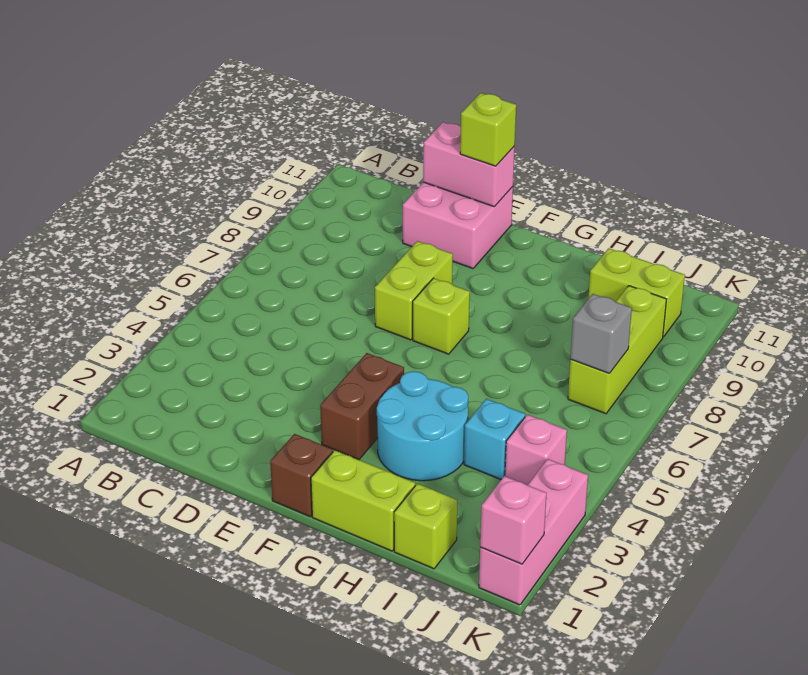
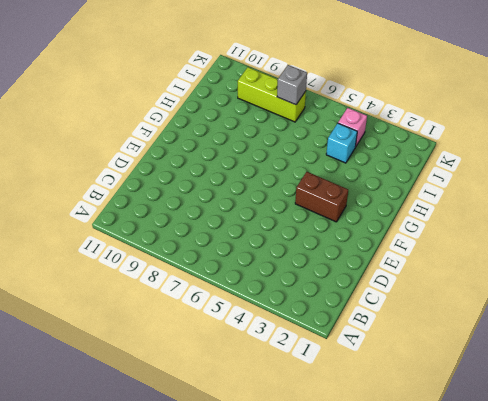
none -> pink brick D10:E11 level 1
none -> lime brick E7:E8 level 1
none -> brown brick F1 level 1

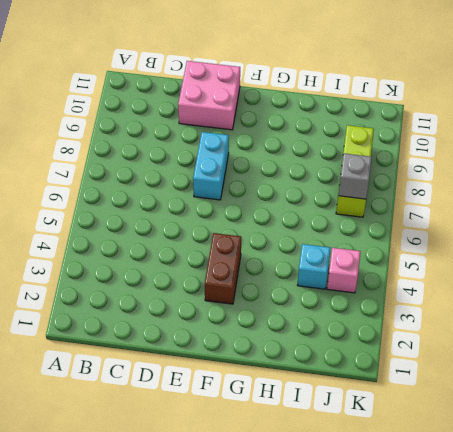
cyan brick E7:E8 level 1 -> lime brick E7:E8 level 1
none -> brown brick F1 level 1
none -> lime brick F7 level 1
none -> lime brick G1:H1 level 1

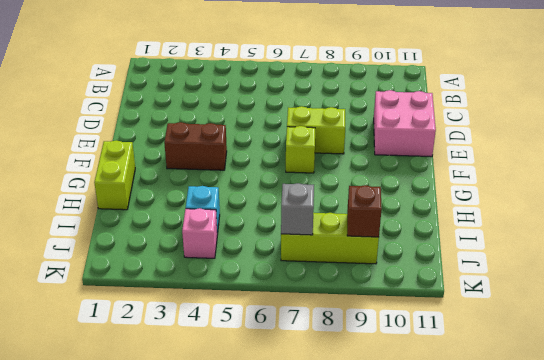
brown brick J9 level 2 -> brown brick F1 level 1
none -> cyan round brick G3:H4 level 1
none -> lime brick I1 level 1
none -> lime brick I10:J10 level 1

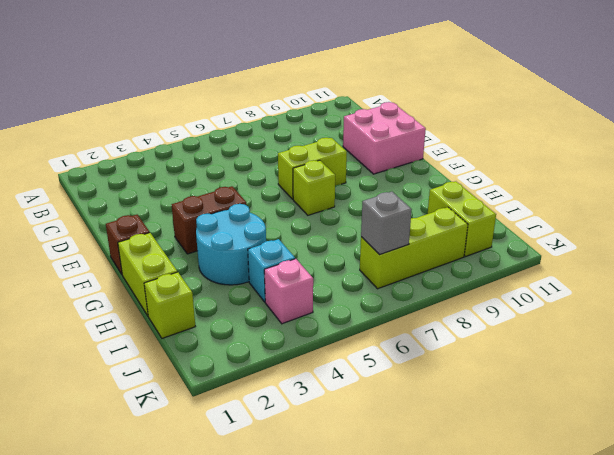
none -> pink brick K1:K3 level 1
none -> pink brick D11:E11 level 2
none -> pink brick K1 level 2

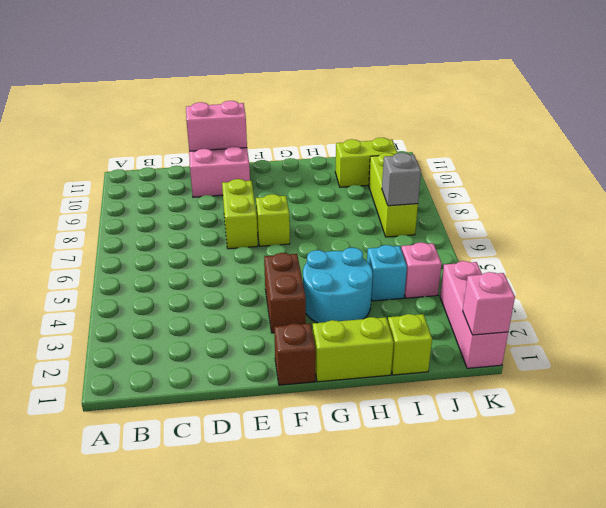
none -> lime brick E11 level 3

